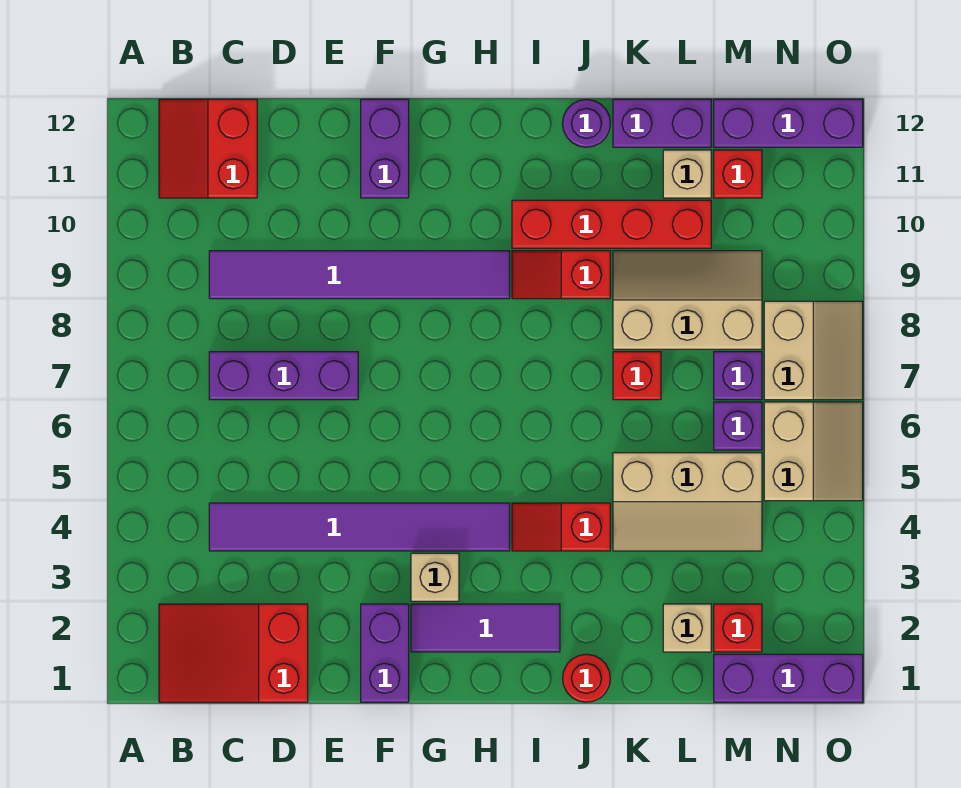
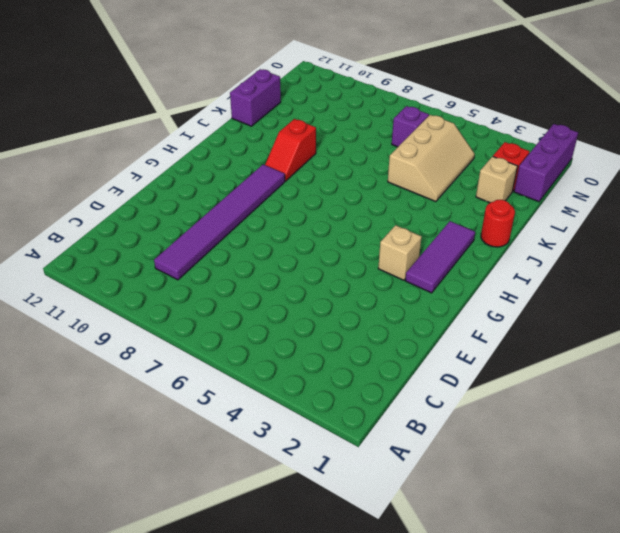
none -> red slope B1:D2 level 1 top D
none -> red slope B11:C12 level 1 top C
none -> purple tile C4:H4 level 1

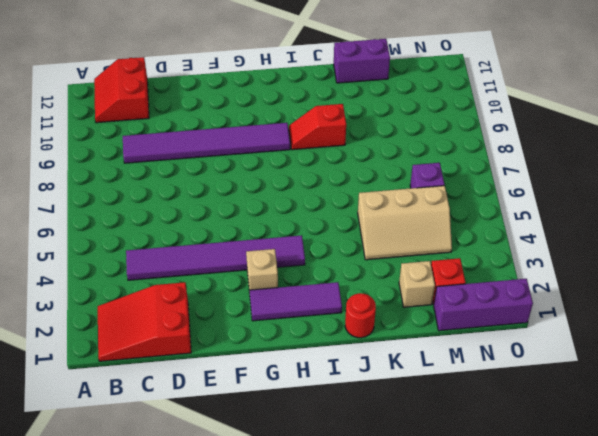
none -> purple brick C7:E7 level 1
none -> purple brick F1:F2 level 1
none -> purple brick F11:F12 level 1

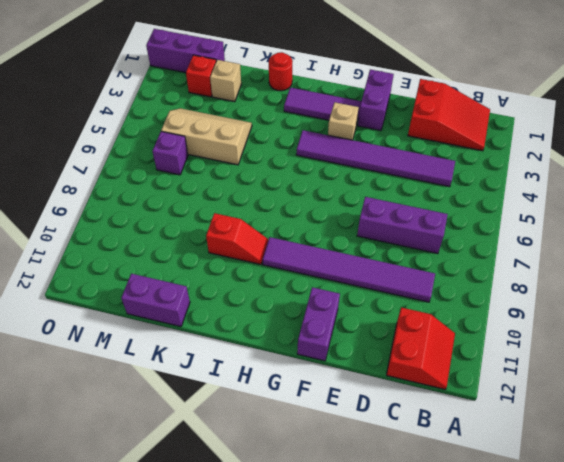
none -> red slope I4:J4 level 1 top J
none -> red brick I10:L10 level 1
none -> purple round brick J12 level 1

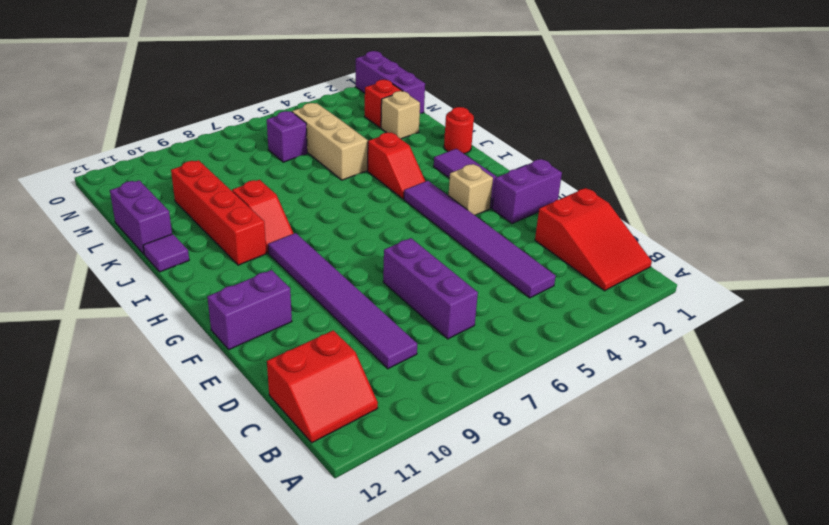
purple tile J12 level 1 -> purple round brick J12 level 1
none -> red brick K7 level 1
none -> tan slope K8:M9 level 1 top 8
none -> tan brick L11 level 1

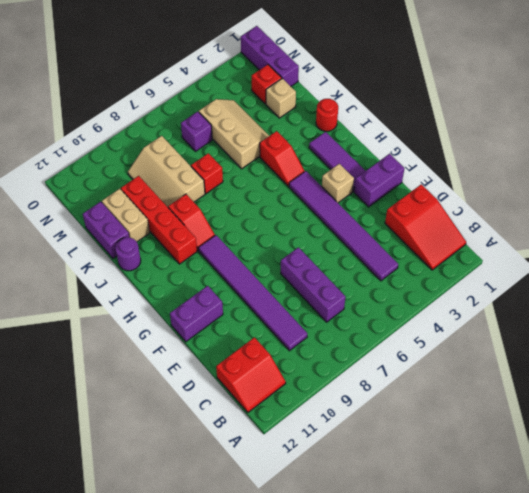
tan brick K11:L11 level 1 -> tan brick L11 level 1
none -> purple brick M7 level 1
none -> red brick M11 level 1
none -> purple brick M12:O12 level 1

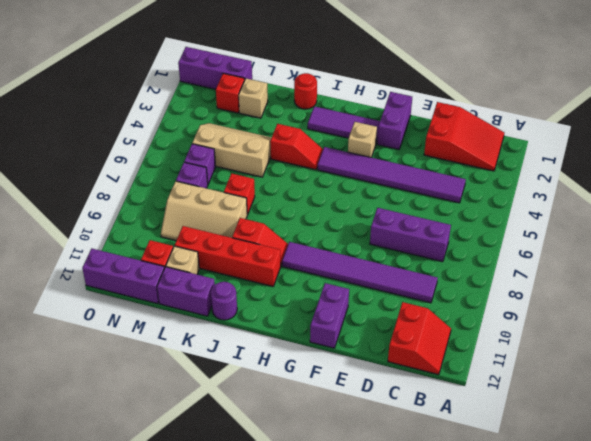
none -> tan slope N5:O6 level 1 top N
none -> tan slope N7:O8 level 1 top N

